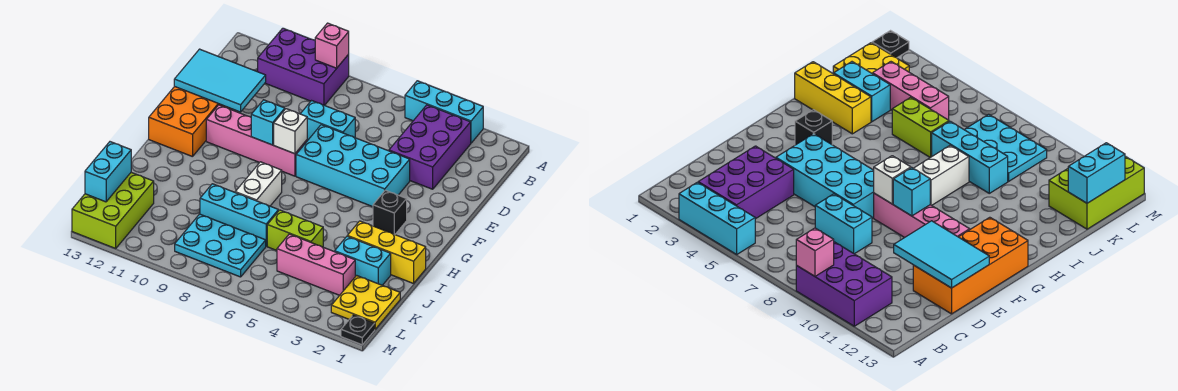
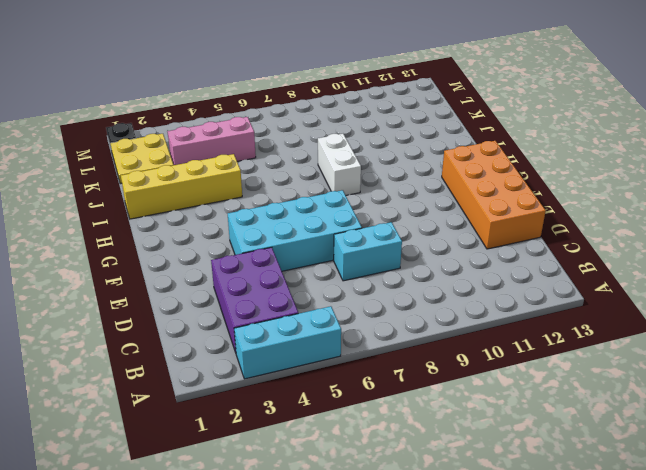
yellow brick I1:I4 level 1 -> yellow brick I1:I3 level 1
none -> purple brick A9:B11 level 1
none -> pink brick F8:F11 level 1
none -> black brick G3 level 1

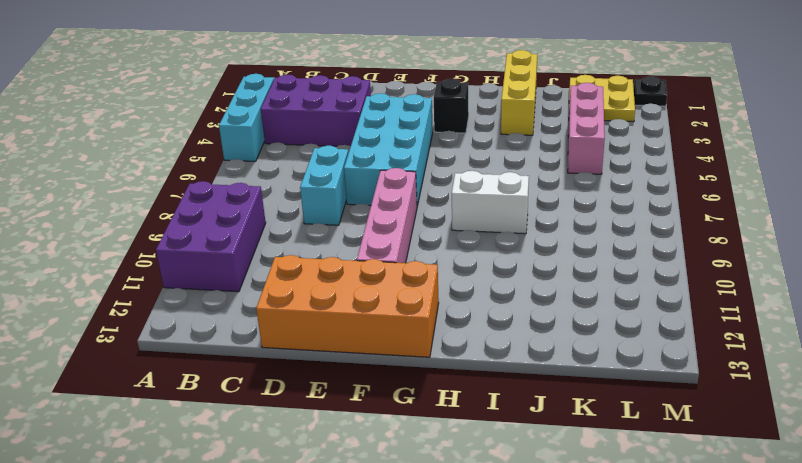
none -> cyan brick J2:J3 level 1
none -> lime brick J5:J6 level 1
none -> cyan brick J7:J9 level 1

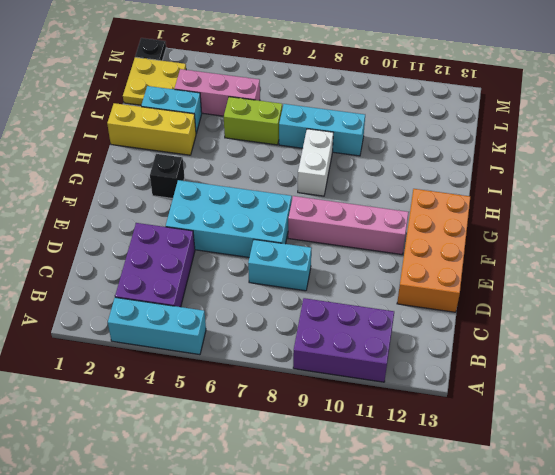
none -> cyan plate K7:L9 level 1
none -> lime brick K12:M13 level 1
none -> pink brick A9 level 2

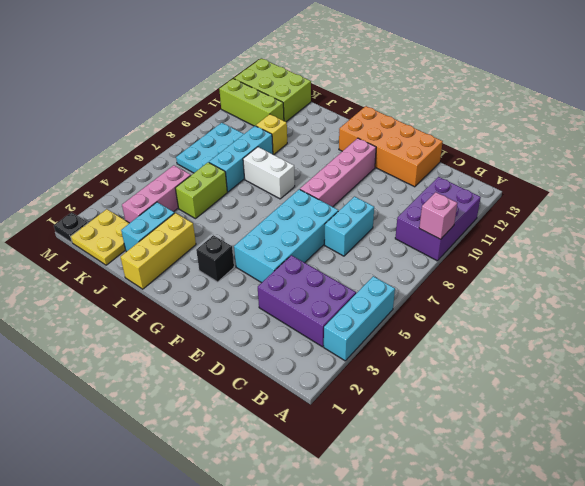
yellow brick J10 level 1 -> none
lime brick K11:M11 level 1 -> none
none -> cyan tile D11:E13 level 2
none -> white brick F8 level 2
none -> cyan brick F9 level 2

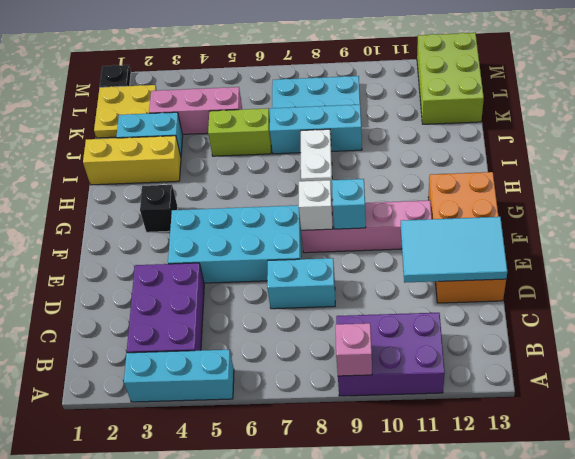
none -> cyan brick K13:L13 level 2

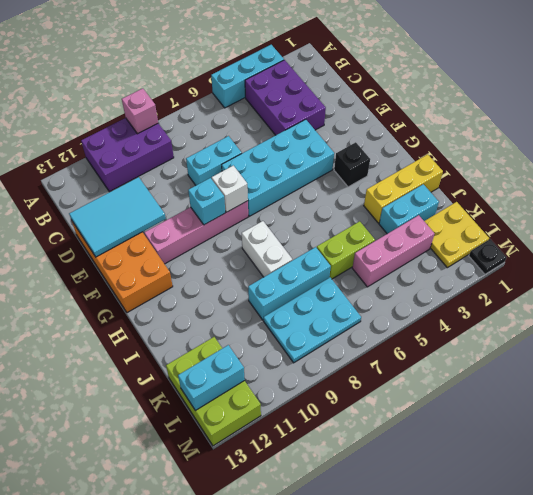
cyan brick L12:L13 level 2 -> cyan brick K13:L13 level 2

